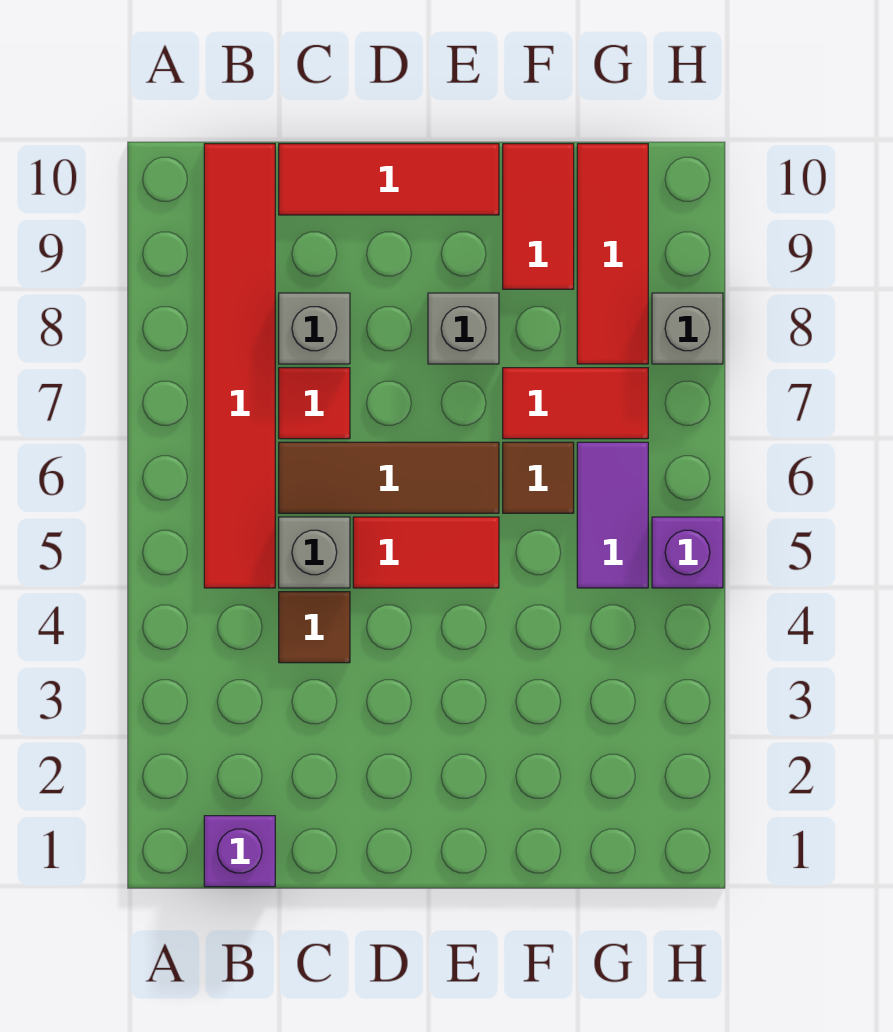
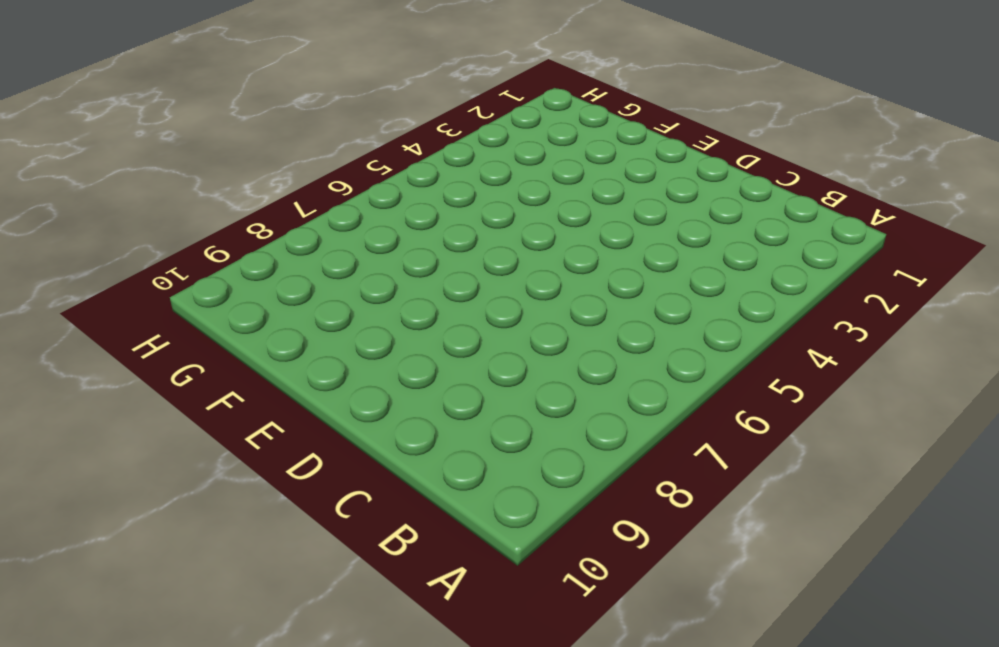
none -> purple brick B1 level 1
none -> red tile B5:B10 level 1
none -> brown tile C4 level 1

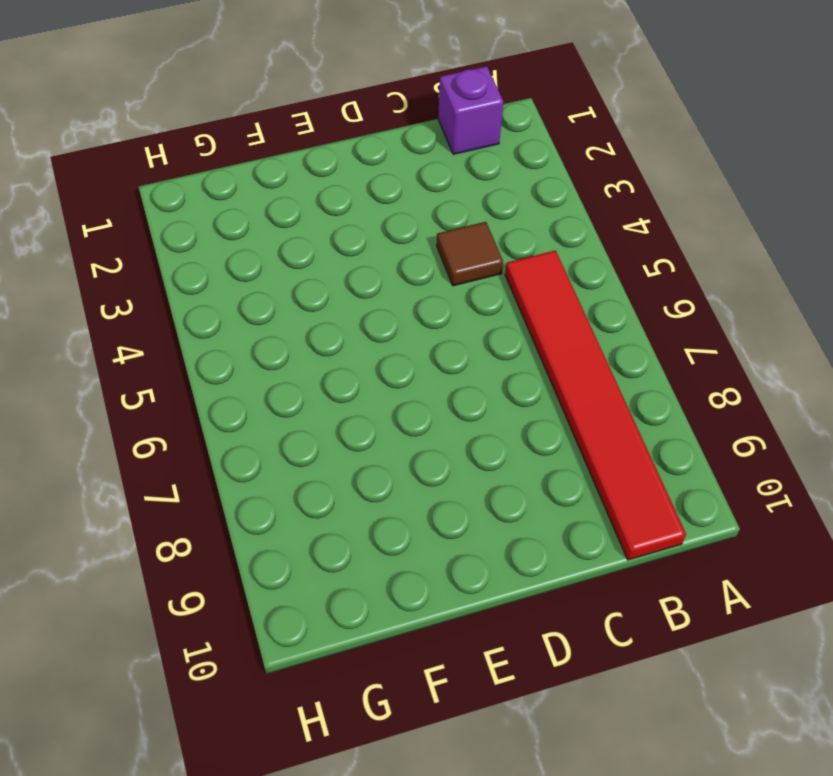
none -> grey brick C5 level 1
none -> brown tile C6:E6 level 1
none -> red tile C7 level 1

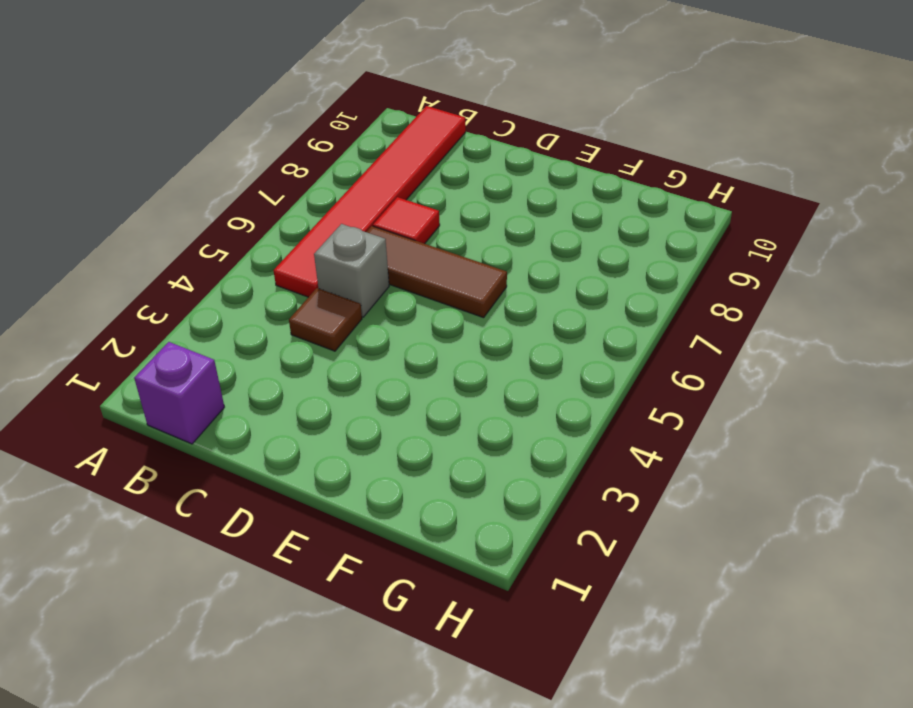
none -> grey brick C8 level 1
none -> red tile C10:E10 level 1
none -> red tile D5:E5 level 1

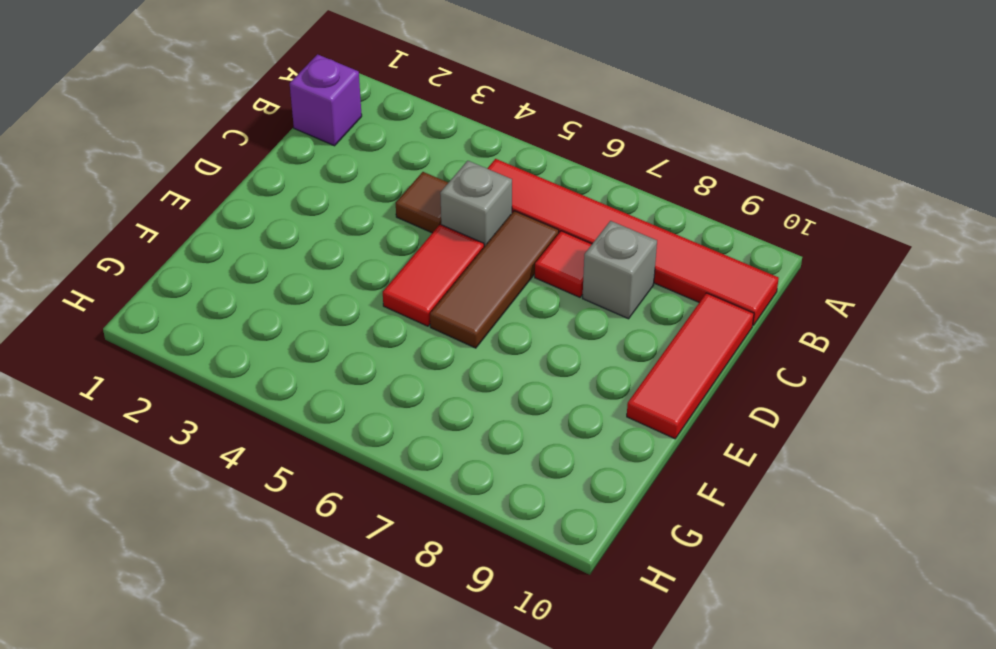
none -> grey brick E8 level 1
none -> brown tile F6 level 1
none -> red tile F7:G7 level 1

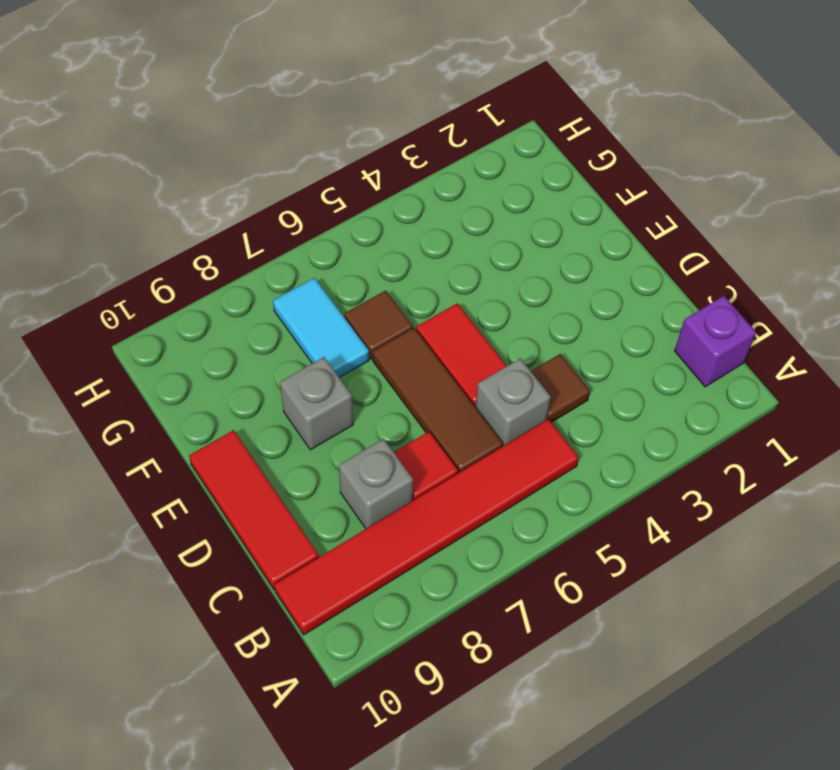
cyan tile F7:G7 level 1 -> red tile F7:G7 level 1
none -> red tile F9:F10 level 1
none -> purple tile G5:G6 level 1
none -> red tile G8:G10 level 1

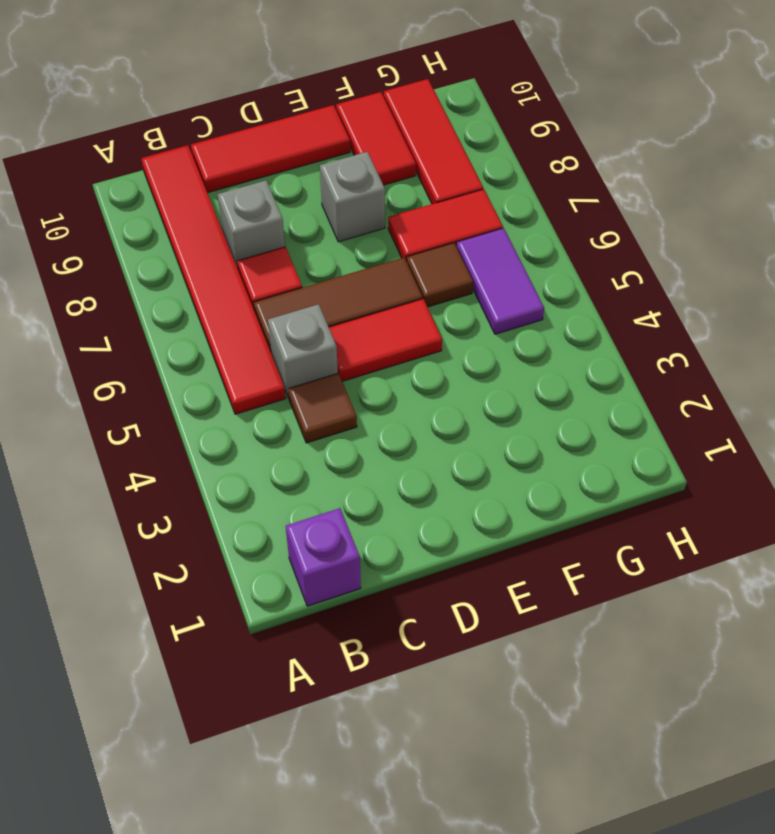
none -> purple brick H5 level 1
none -> grey brick H8 level 1

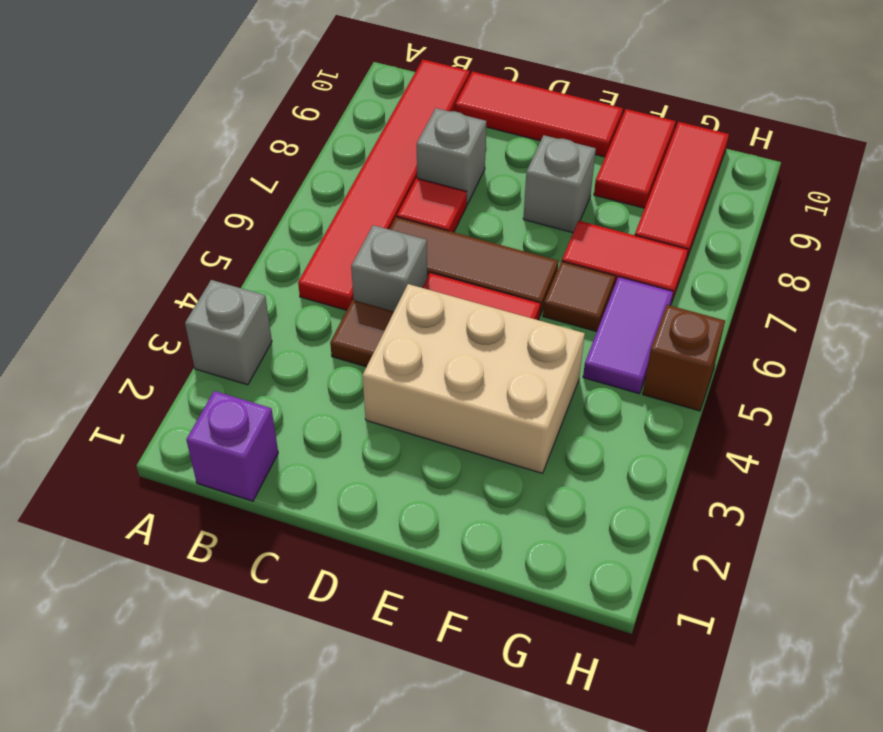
grey brick A3 level 1 -> grey brick H8 level 1
tan brick D3:F4 level 1 -> none
brown brick H5 level 1 -> purple brick H5 level 1

